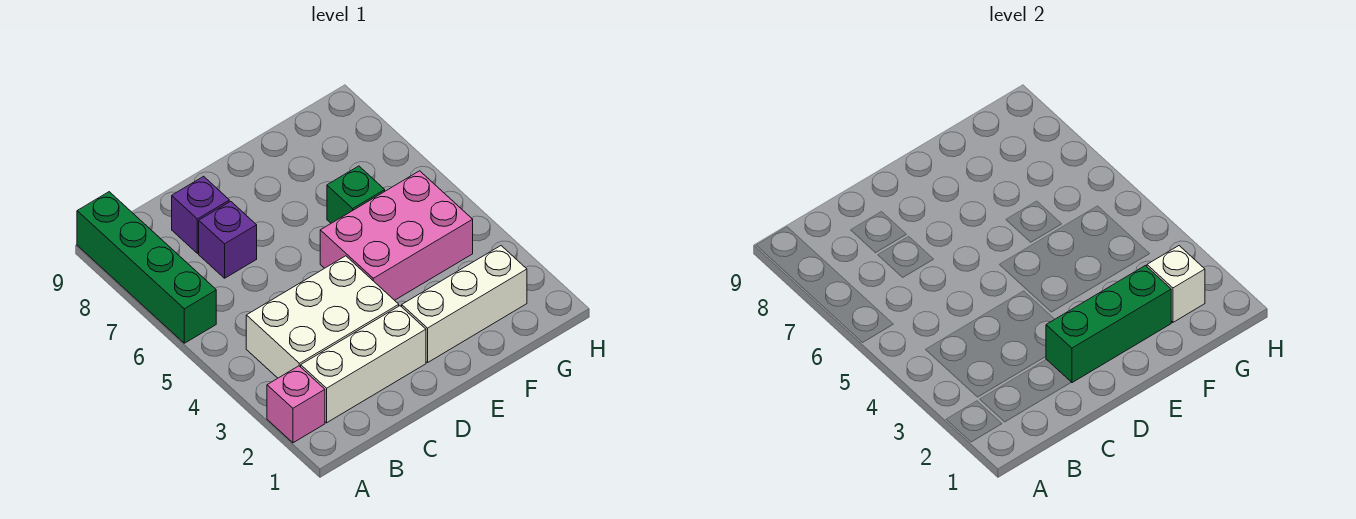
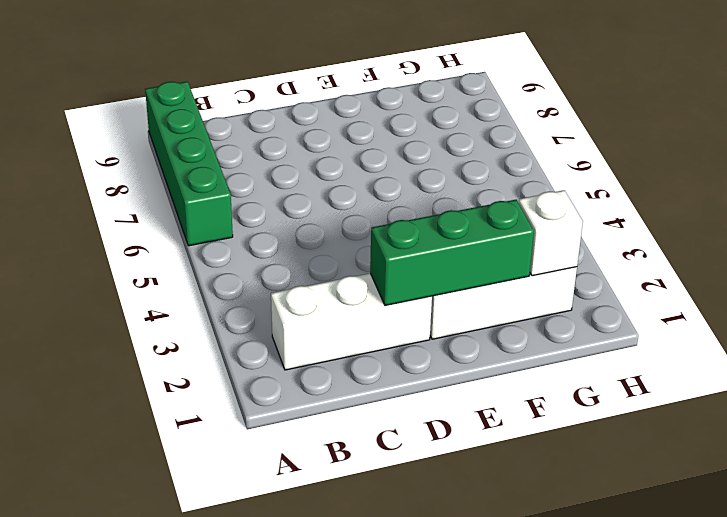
none -> pink brick A2 level 1
none -> white brick B3:D4 level 1

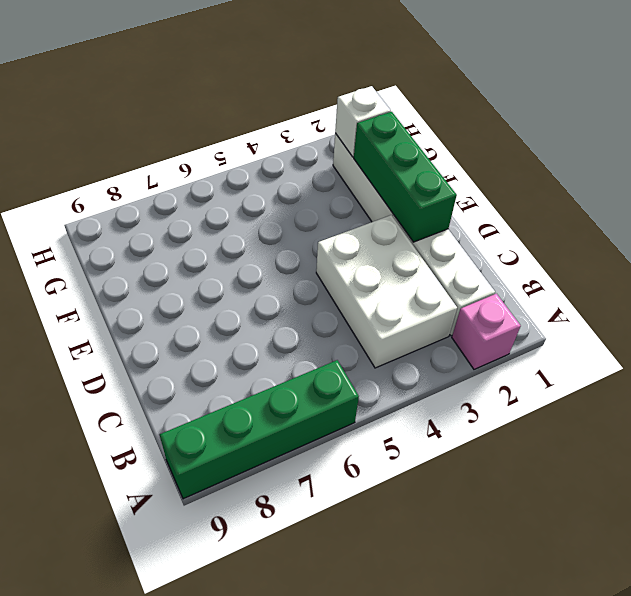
none -> purple brick C7 level 1
none -> purple brick C8 level 1

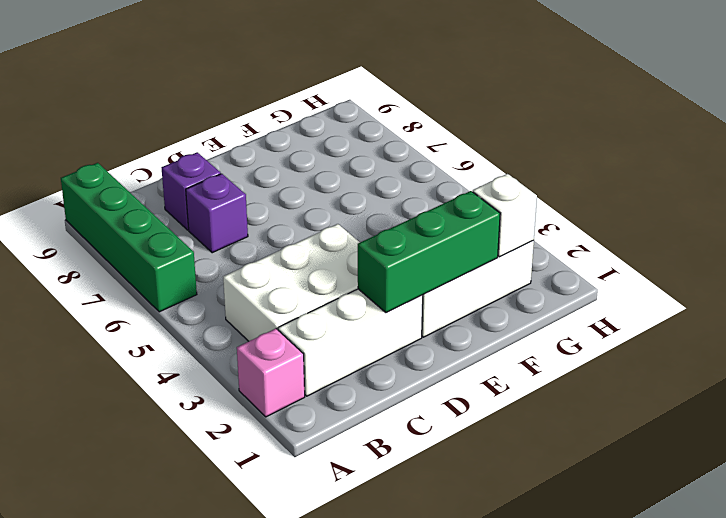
none -> pink brick E4:G5 level 1
none -> green brick F6 level 1

